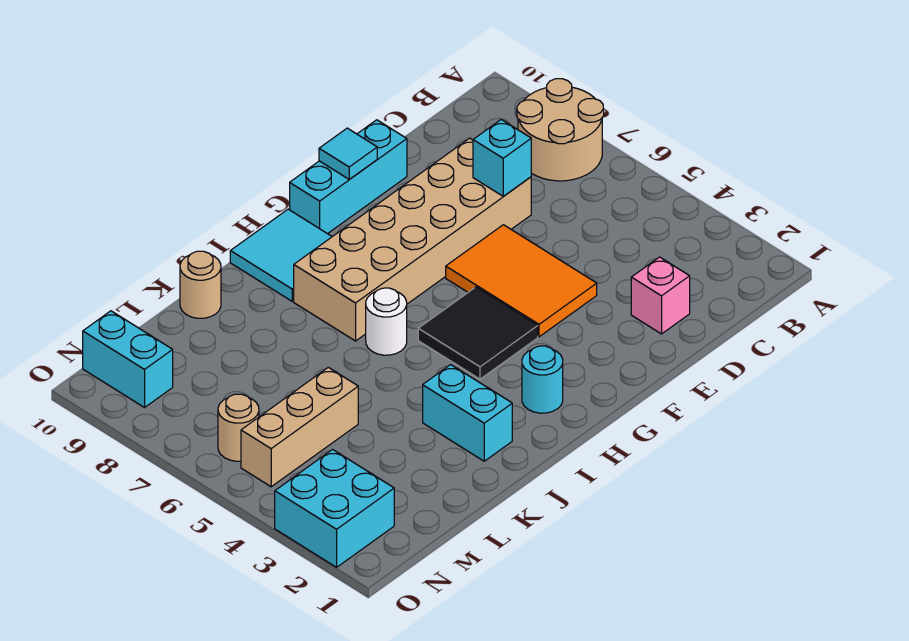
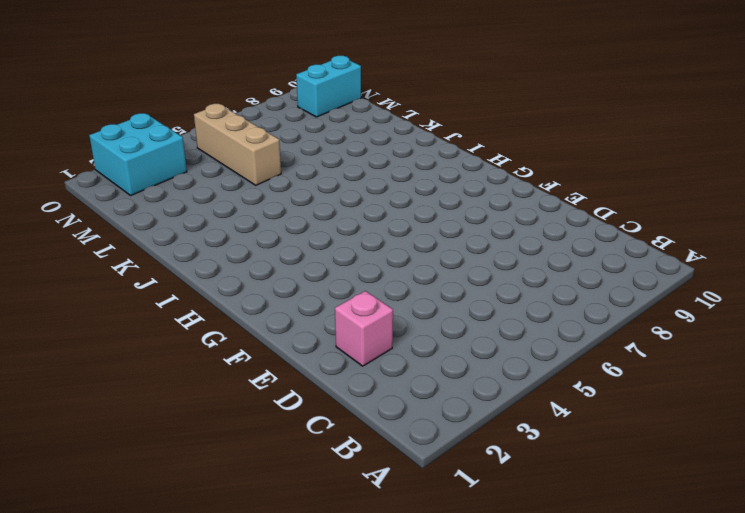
none -> tan round brick A7:B8 level 1
none -> tan brick D7:I8 level 1
none -> orange tile E4:F6 level 1

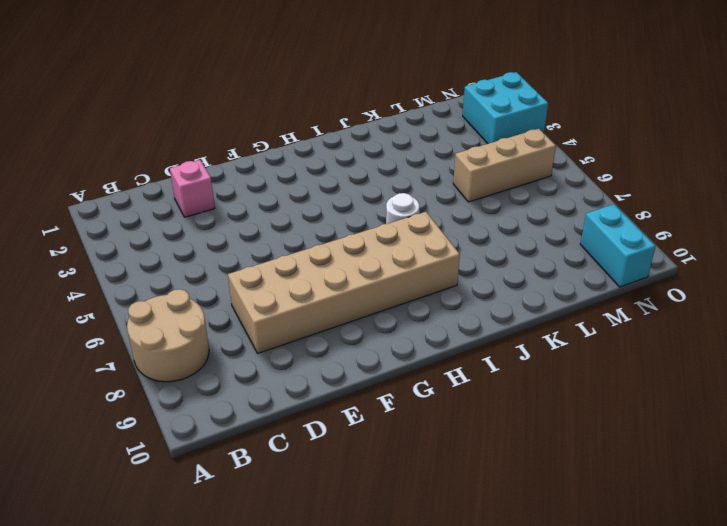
none -> orange tile E4:F6 level 1
none -> cyan brick E10:G10 level 1
none -> black tile G4:H5 level 1

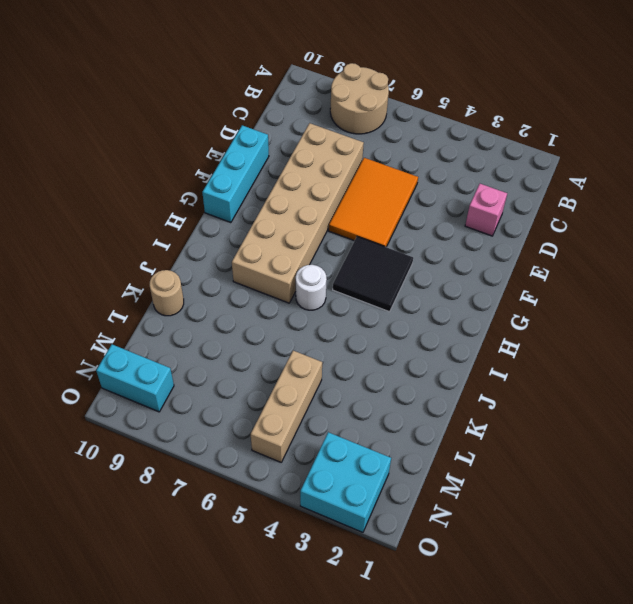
orange tile D5:F6 level 1 -> orange tile E4:F6 level 1
none -> cyan round brick H2 level 1
none -> cyan tile H9:I10 level 1
none -> cyan brick J2:J3 level 1

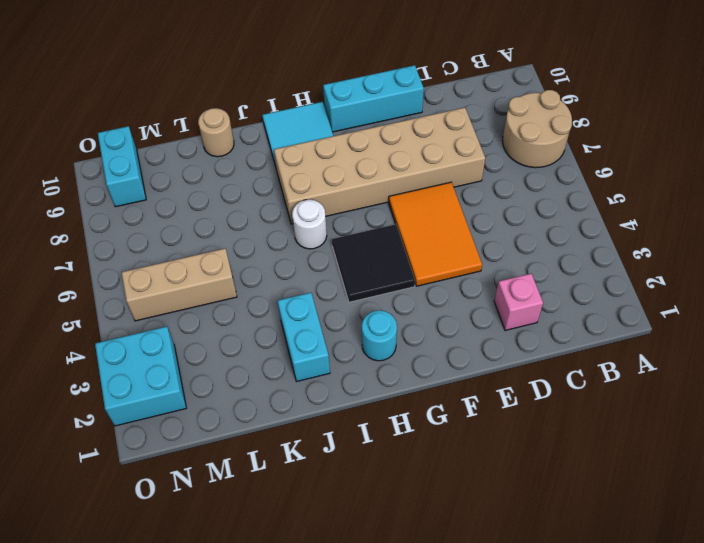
none -> tan round brick N6 level 1
none -> cyan brick D7 level 2
none -> cyan tile F10 level 2

